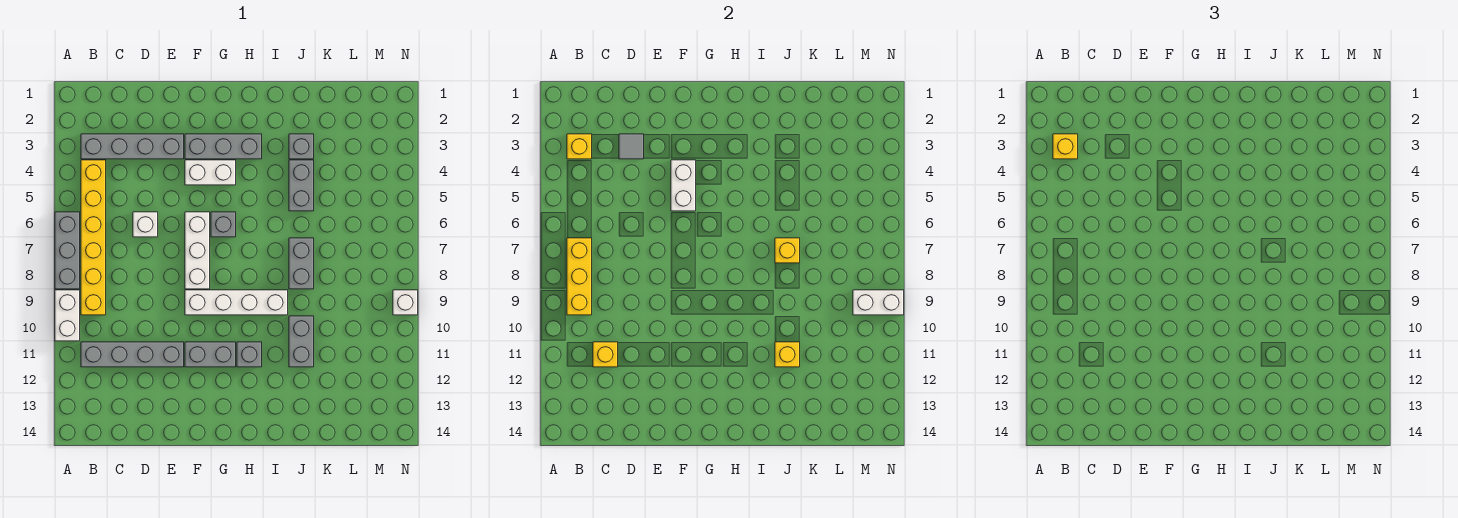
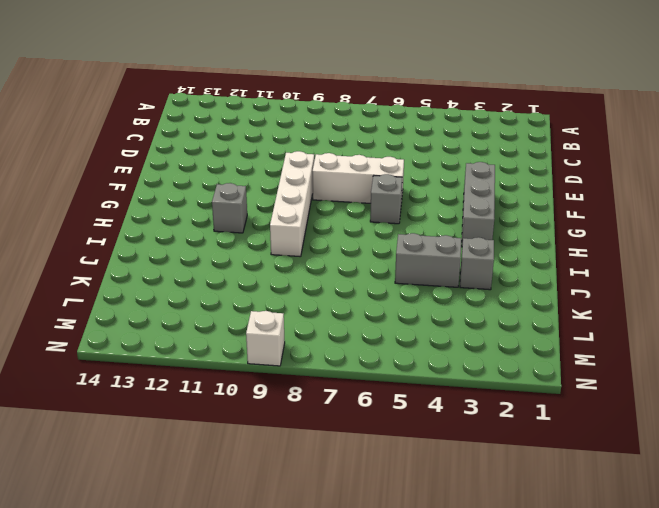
none -> grey brick A6:A8 level 1
none -> white brick A9:A10 level 1
none -> grey brick B3:E3 level 1

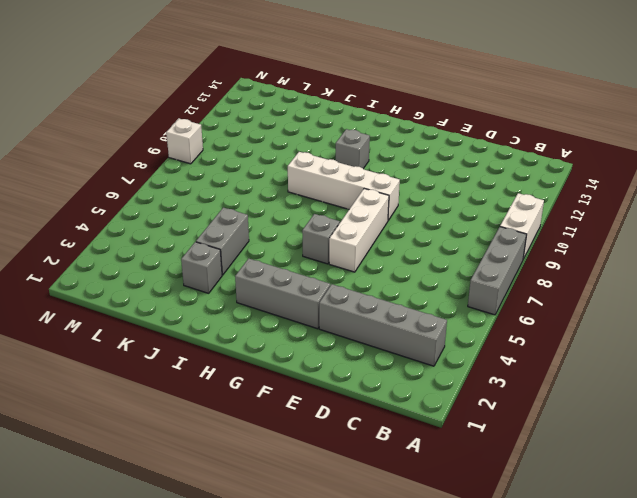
none -> yellow brick B4:B9 level 1
none -> grey brick B11:E11 level 1
none -> white brick D6 level 1

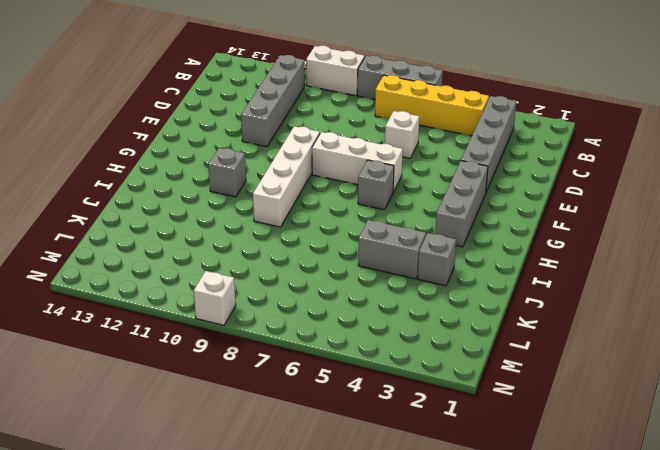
yellow brick B4:B7 level 1 -> yellow brick B4:B9 level 1
none -> white brick F4:G4 level 1
none -> grey brick F11:G11 level 1
none -> grey brick J7:J8 level 1

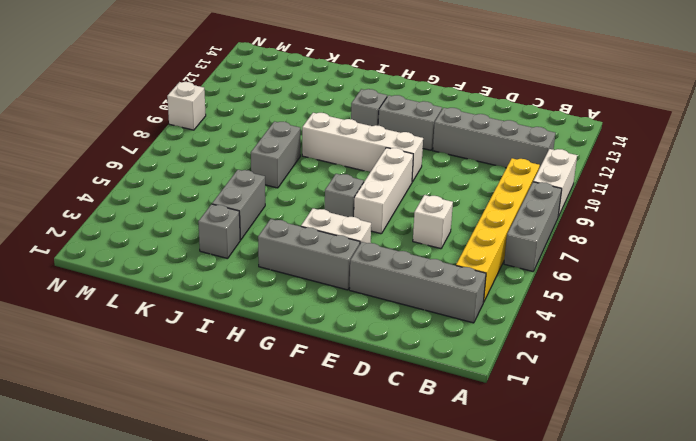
none -> grey brick J10:J11 level 1
none -> yellow brick B3 level 2
none -> yellow brick B7:B9 level 2

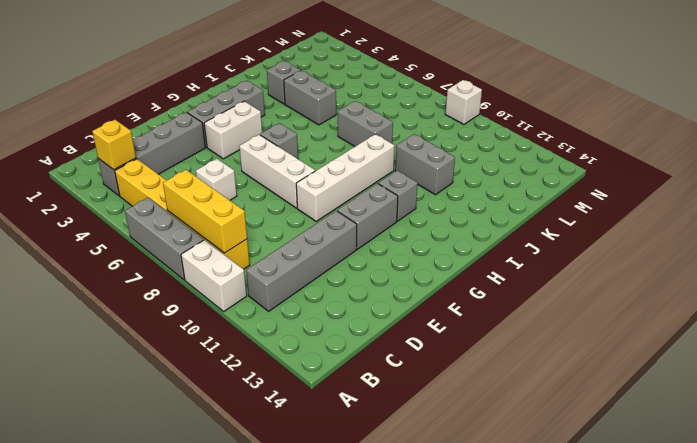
none -> yellow brick C11 level 2
none -> grey tile D3 level 2
none -> white brick F4:F5 level 2

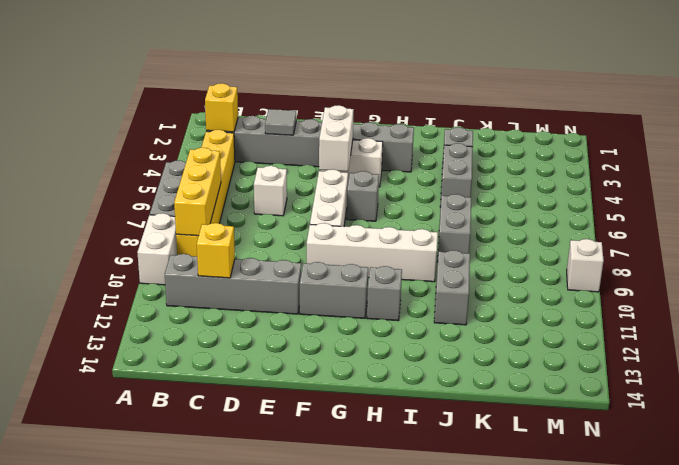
none -> yellow brick J7 level 2
none -> yellow brick J11 level 2
none -> white brick M9:N9 level 2

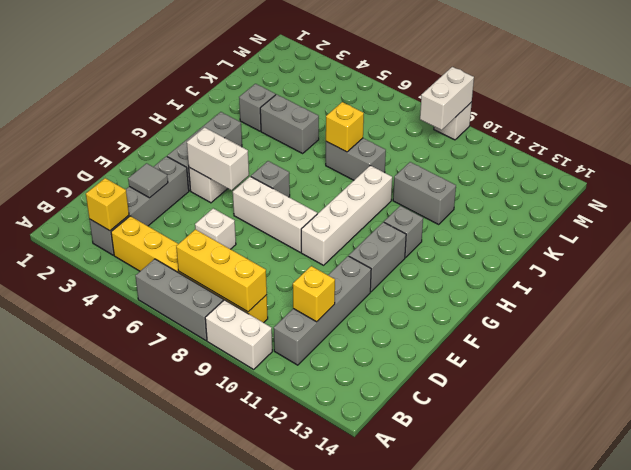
none -> yellow brick J11 level 2
none -> yellow brick B3 level 3

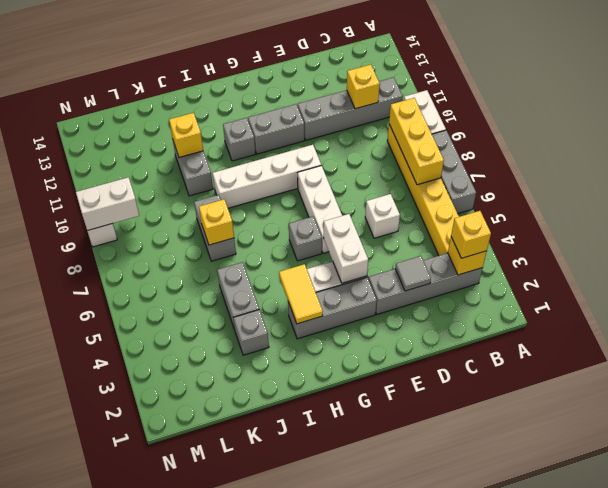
yellow tile H3:H4 level 2 -> none

